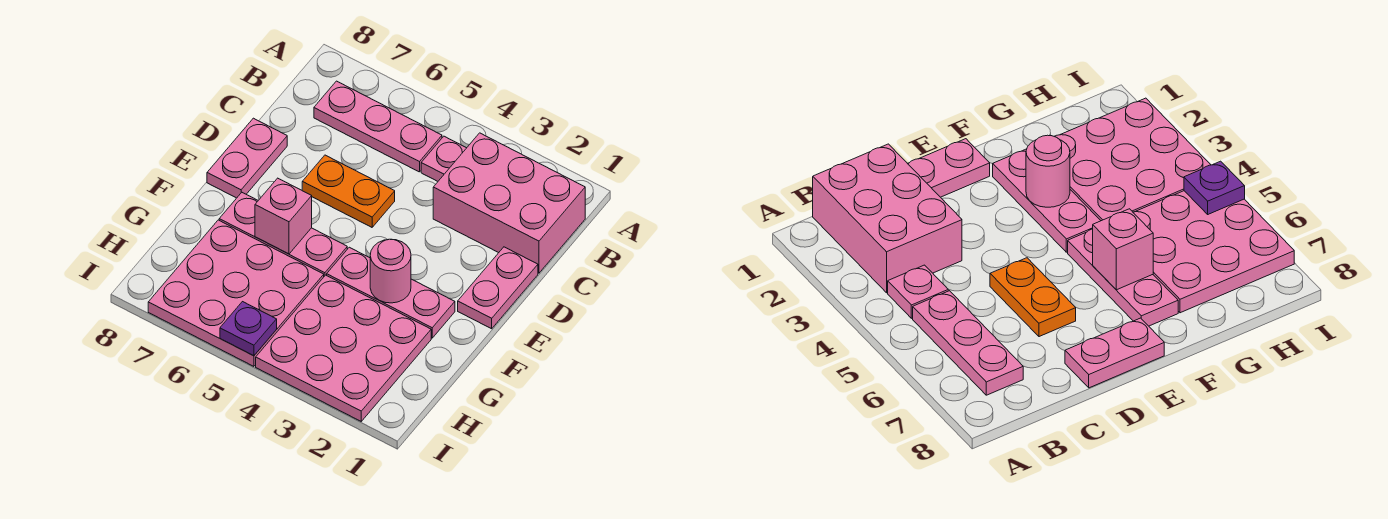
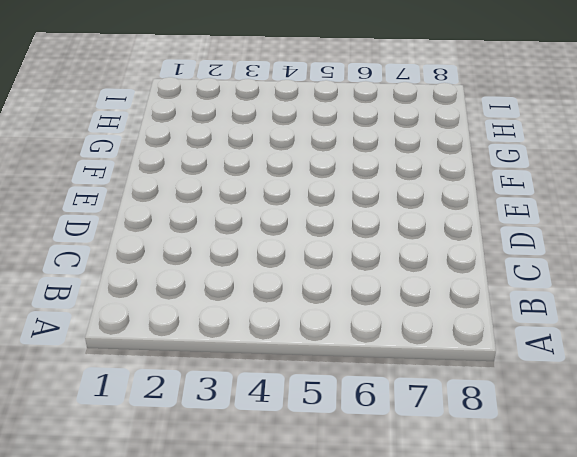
none -> pink brick B1:C3 level 1
none -> pink plate B4 level 1
none -> pink plate B5:B7 level 1

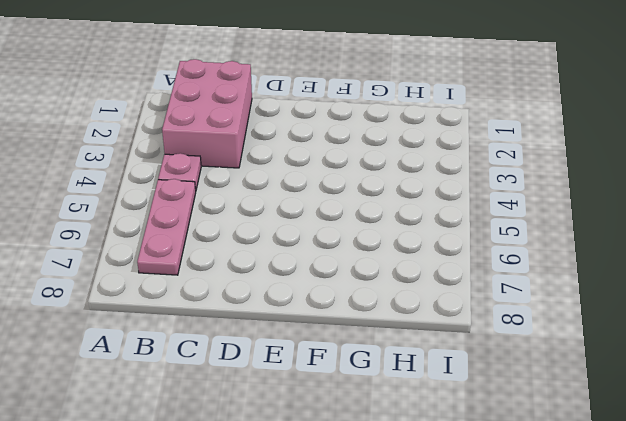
none -> pink plate D1:E1 level 1
none -> orange plate D5:D6 level 1
none -> pink plate D8:E8 level 1

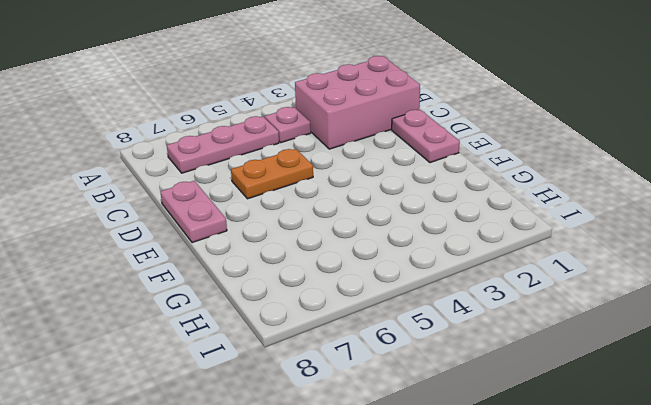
none -> pink plate F2:F4 level 1
none -> pink plate F5:F7 level 1
none -> pink plate G2:I4 level 1

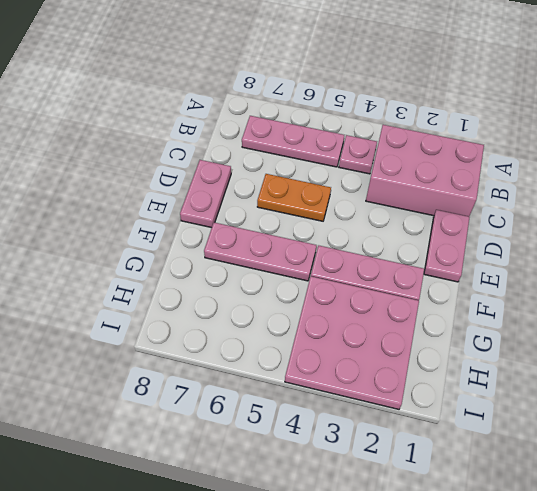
none -> pink plate G5:I7 level 1
none -> pink round brick F3 level 2
none -> pink brick F6 level 2

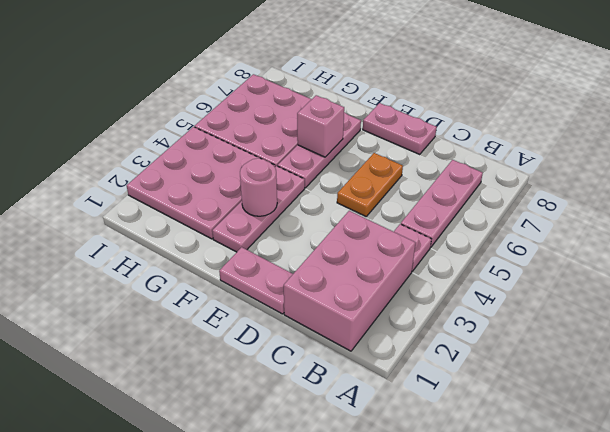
none -> purple plate I5 level 2

